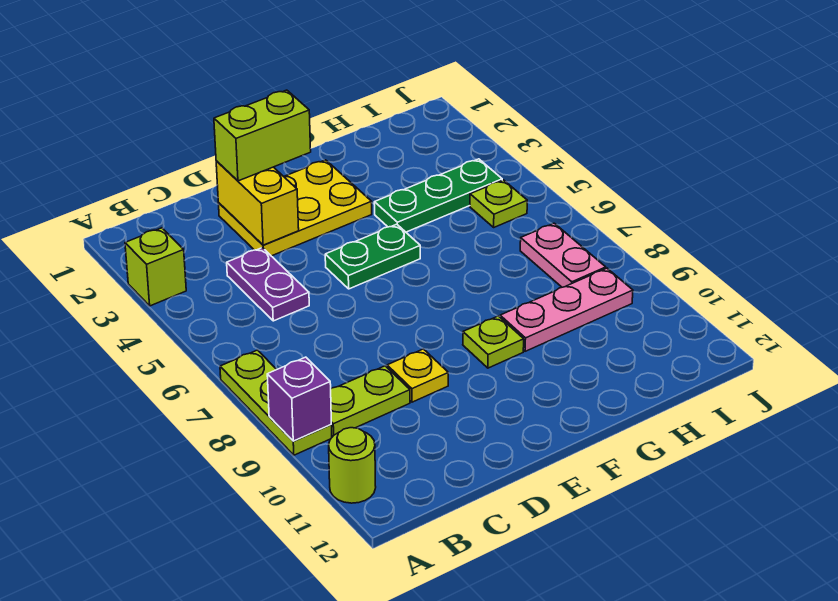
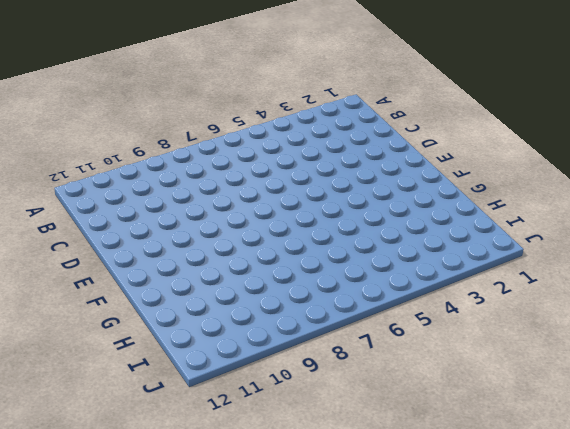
none -> lime brick A3 level 1
none -> lime plate A7:A9 level 1
none -> lime round brick A11 level 1

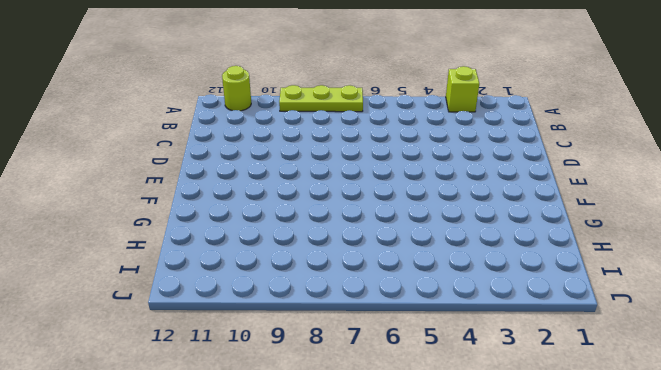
none -> lime plate B9:C9 level 1
none -> purple plate C4:C5 level 1
none -> yellow plate D2:F3 level 1

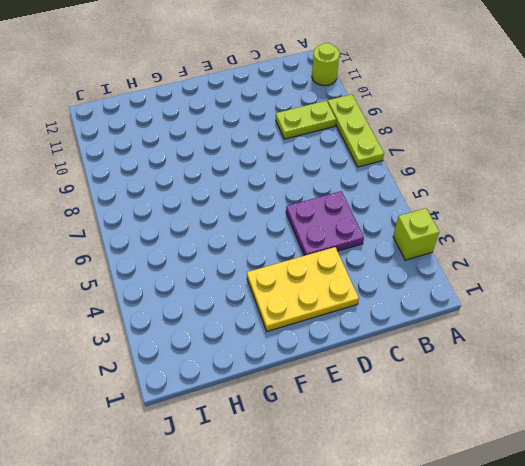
purple plate C4:D5 level 1 -> purple plate C4:C5 level 1
none -> yellow plate D9 level 1
none -> green plate E5:F5 level 1
none -> lime plate F9 level 1

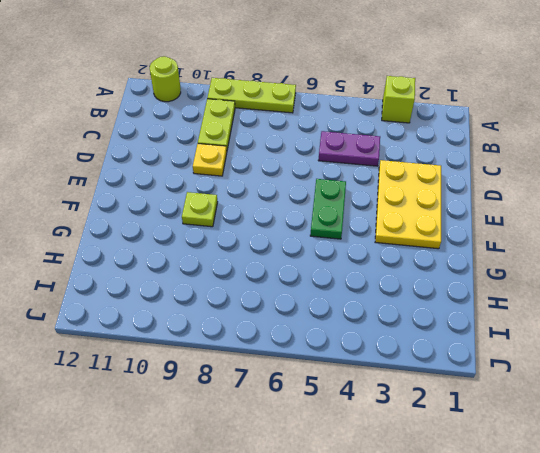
none -> green plate G4:I4 level 1
none -> pink plate G9:I9 level 1
none -> lime plate I5 level 1

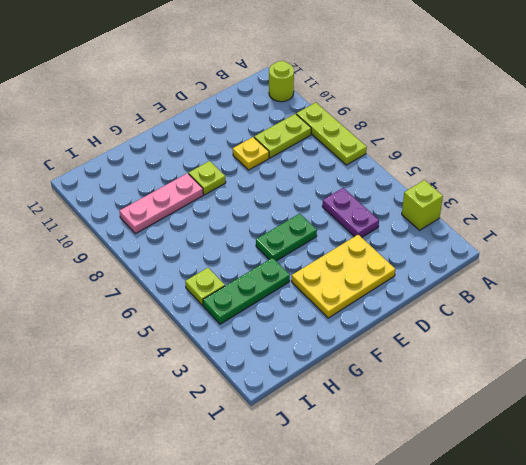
none -> pink plate I7:I8 level 1
none -> purple brick A9 level 2
none -> yellow brick D2:D3 level 2

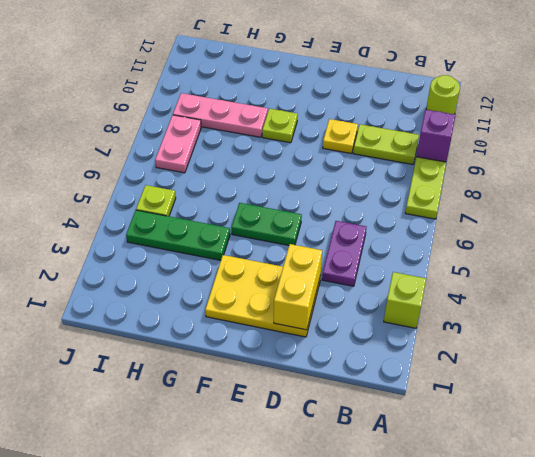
none -> lime brick D2:E2 level 3

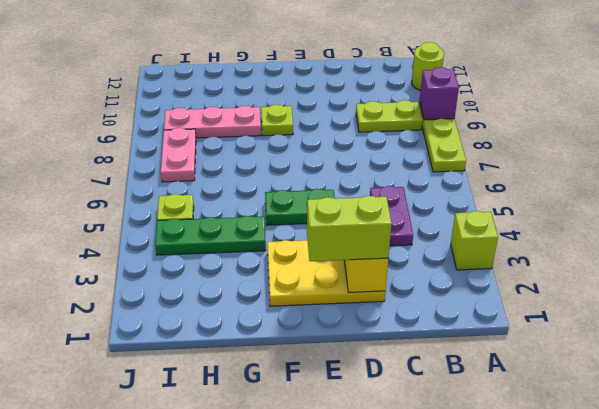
none -> yellow plate D9 level 1

